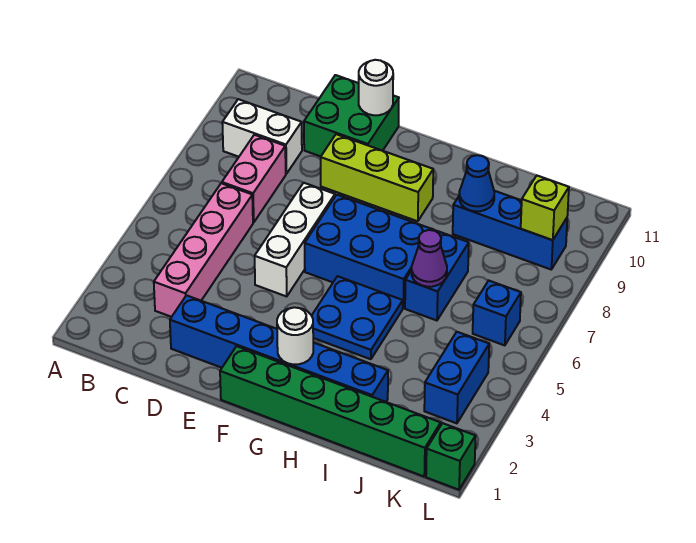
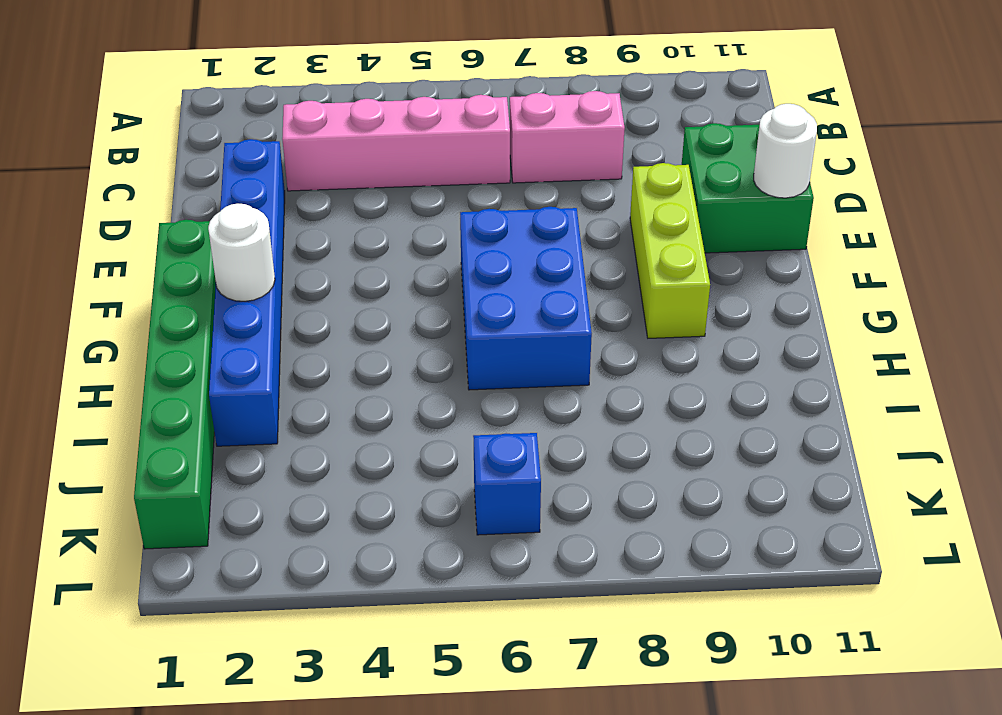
none -> white brick B9:C9 level 1
none -> white brick E5:E7 level 1
none -> blue plate G4:H5 level 1

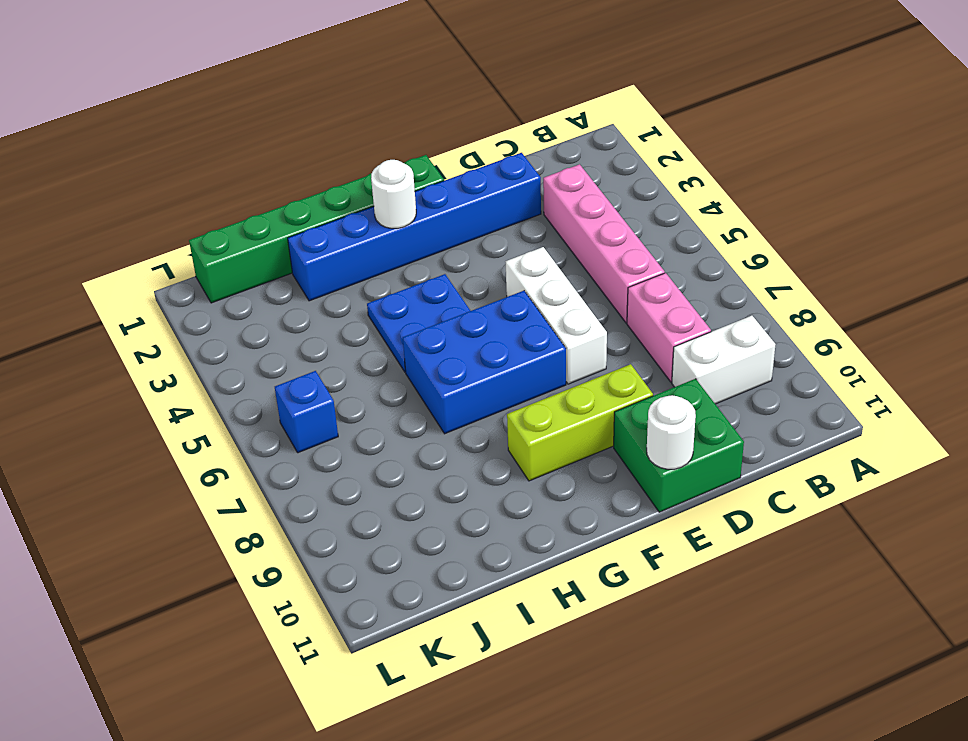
none -> blue brick I6:I7 level 1
none -> blue brick I9:K9 level 1
none -> blue brick K3:K4 level 1

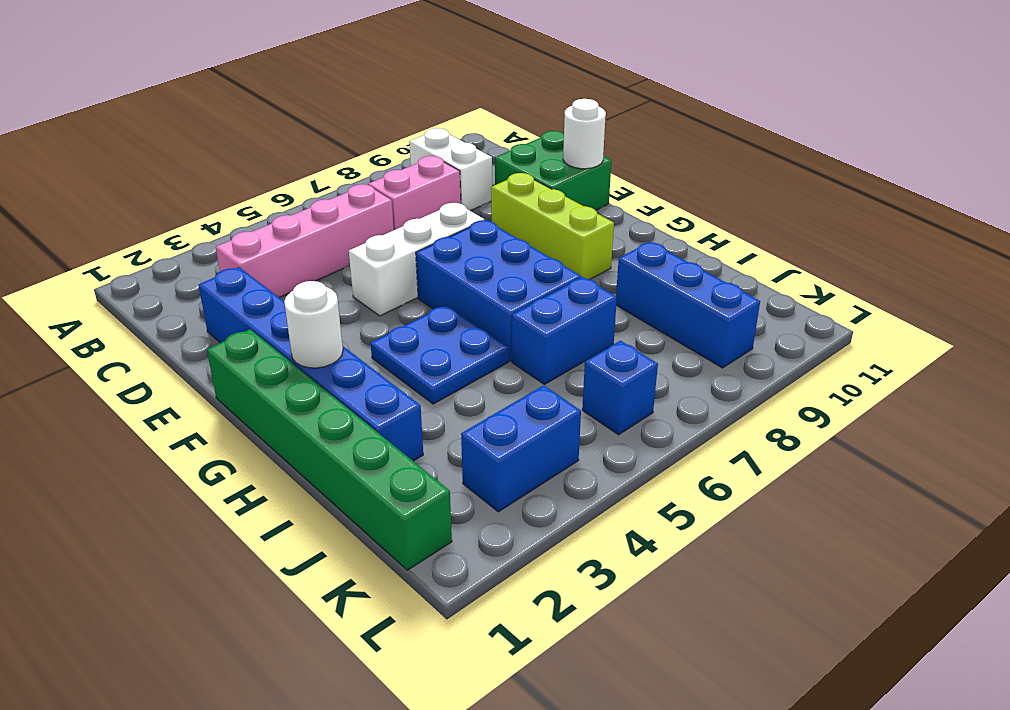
none -> green brick L1 level 1
none -> purple cone I6 level 2
none -> blue cone I9 level 2

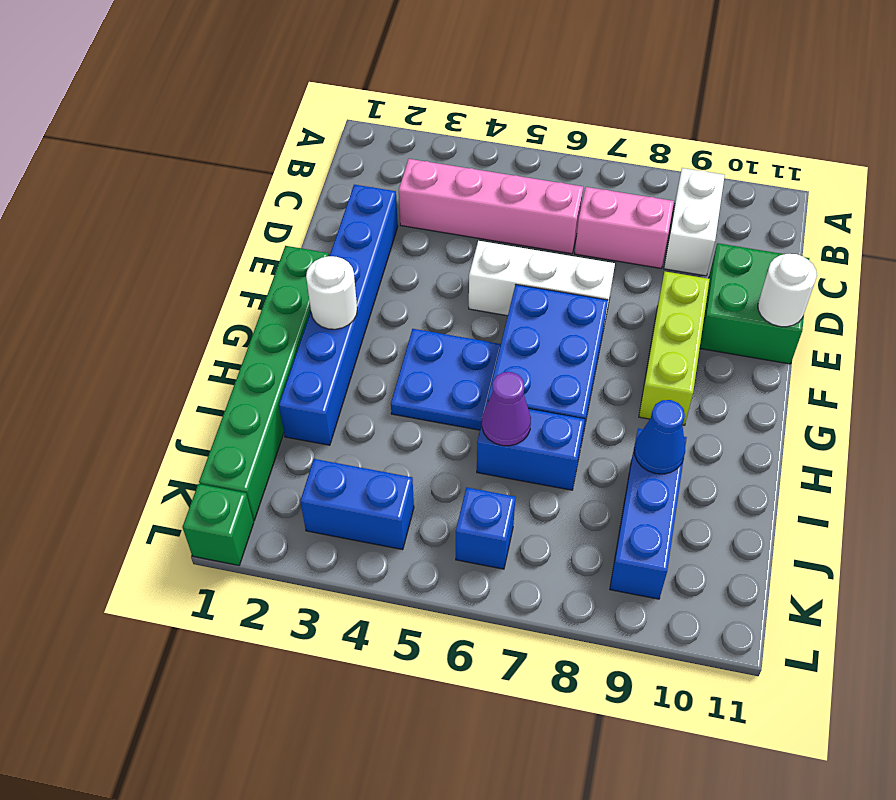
none -> lime brick K9 level 2

